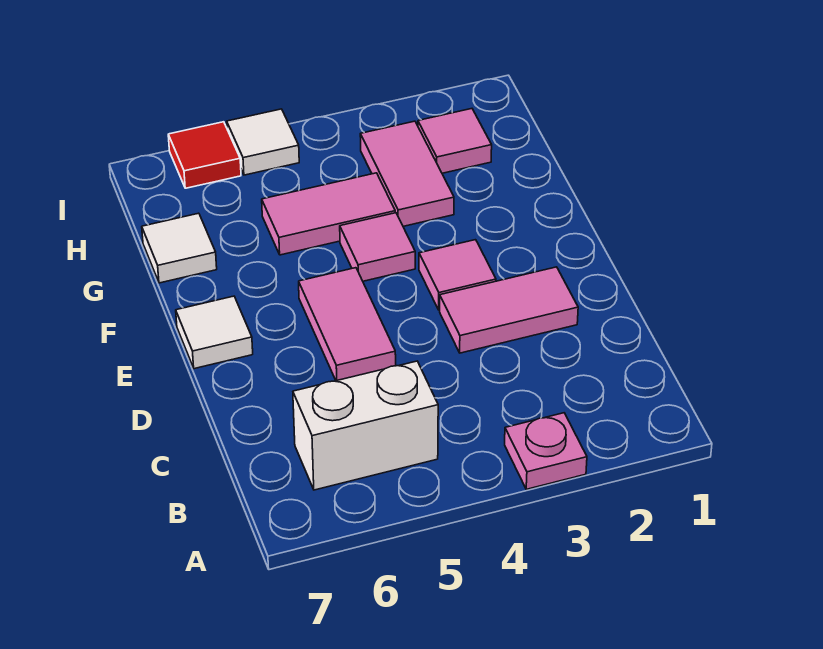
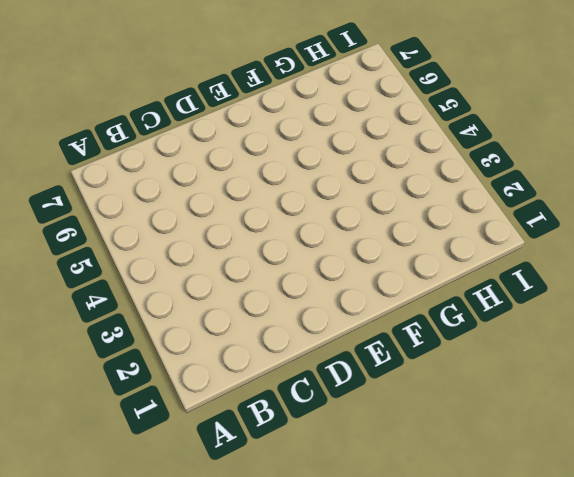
none -> pink plate A3 level 1
none -> white brick B5:B6 level 1
none -> pink tile D2:D3 level 1

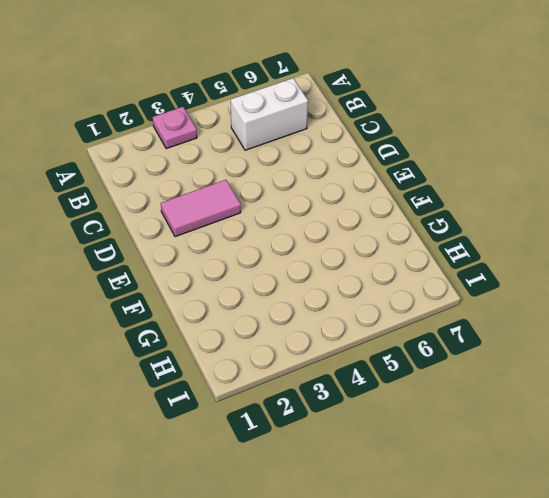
none -> pink tile D5:E5 level 1
none -> pink tile E3 level 1
none -> white tile E7 level 1

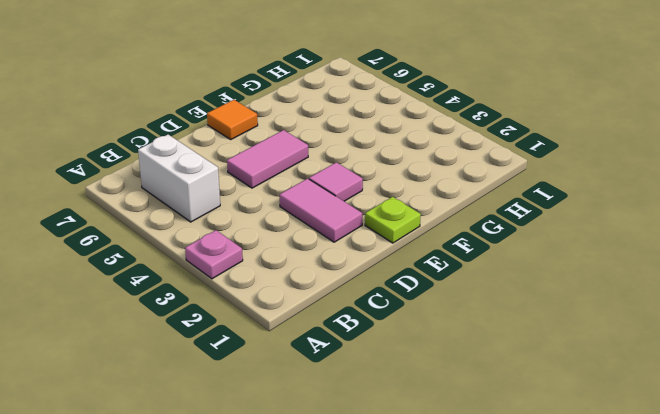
lime plate E1 level 1 -> none
orange tile E7 level 1 -> white tile E7 level 1
none -> pink tile F4 level 1
none -> pink tile G3:H3 level 1
none -> pink tile G4:G5 level 1

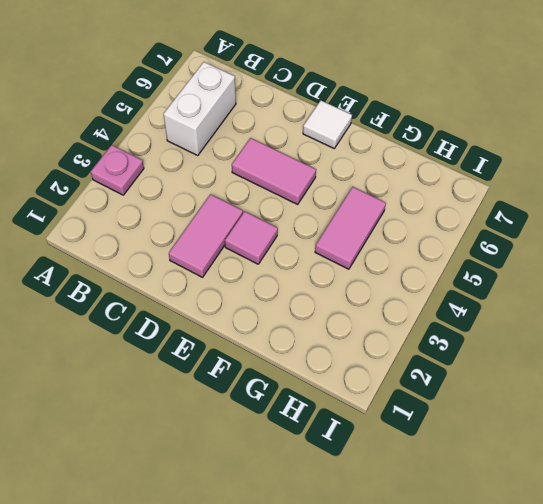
none -> pink tile F4 level 1
none -> pink tile G3:H3 level 1
none -> white tile G7 level 1

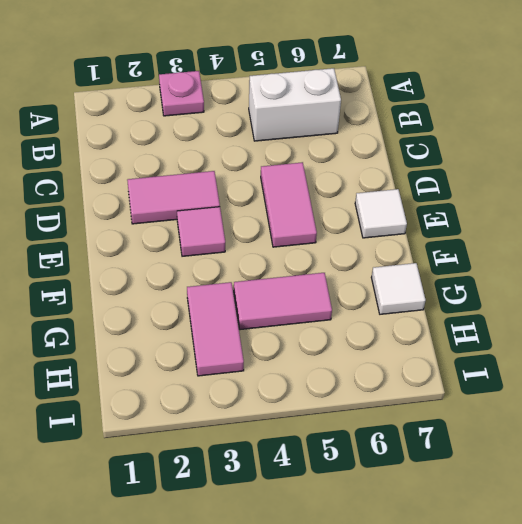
none -> pink tile F4 level 1
none -> pink tile H2 level 1
none -> white tile I5 level 1

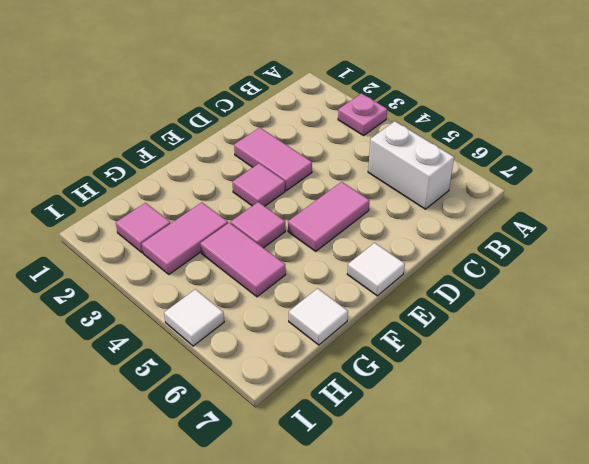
none -> red tile I6 level 1

